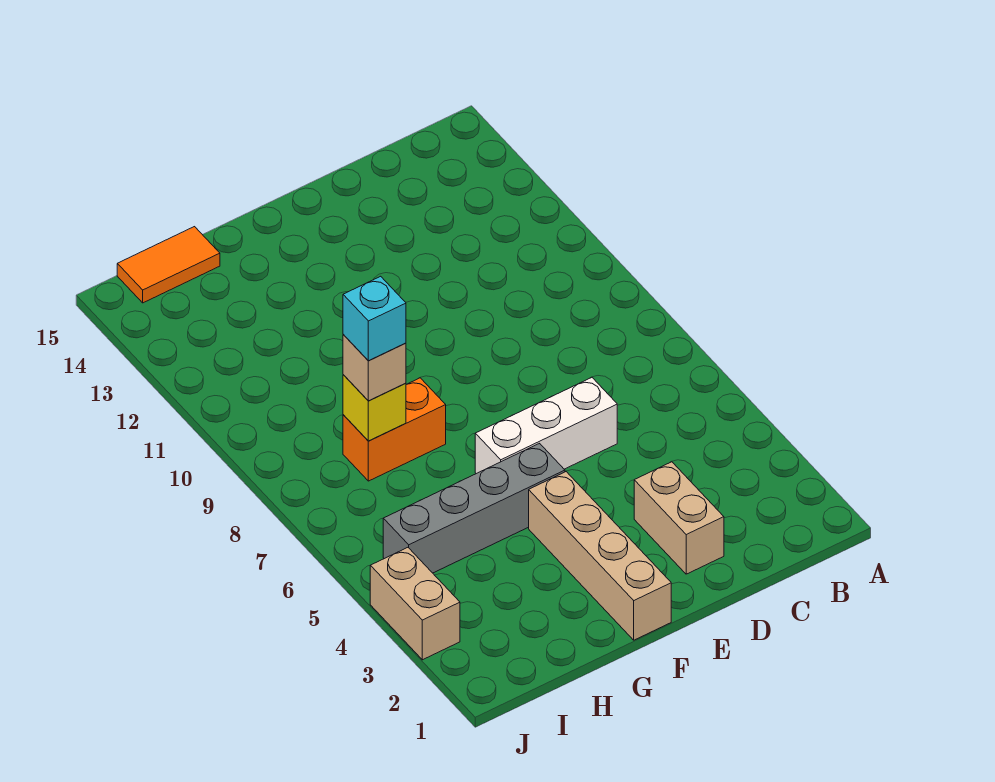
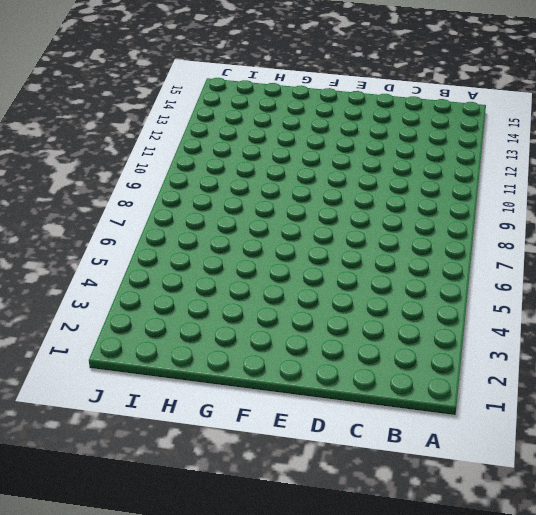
none -> tan brick D2:D3 level 1
none -> white brick D6:F6 level 1

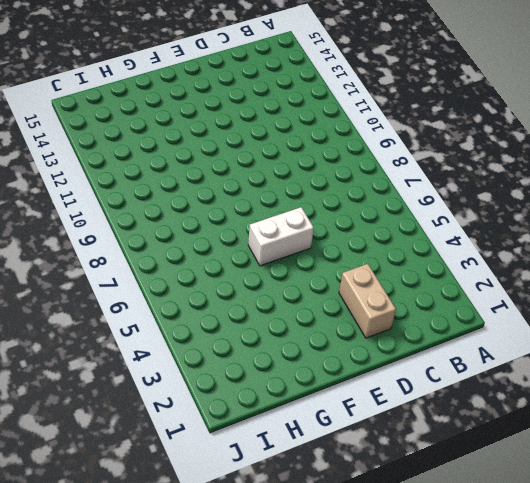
white brick E6:F6 level 1 -> white brick D6:F6 level 1
none -> tan brick F1:F4 level 1
none -> grey brick F5:I5 level 1

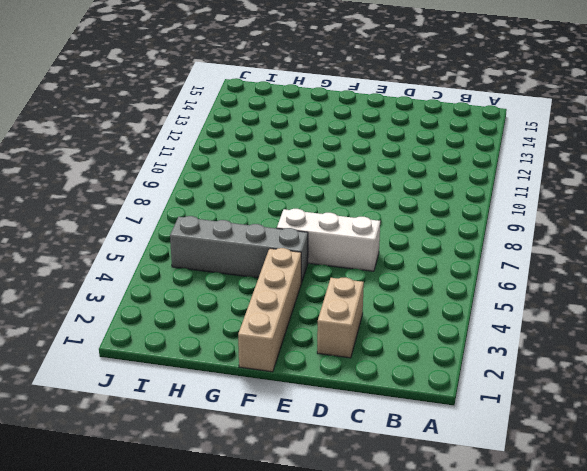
none -> orange brick G8:H8 level 1
none -> orange tile H15:I15 level 1

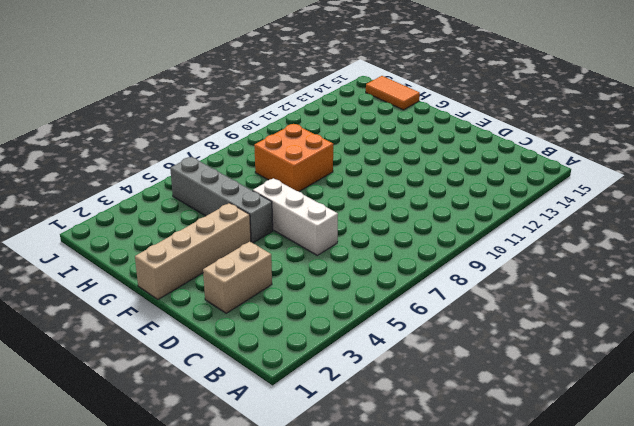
orange brick G8:H9 level 1 -> orange brick G8:H8 level 1
none -> tan brick J3:J4 level 1
none -> yellow brick H8 level 2

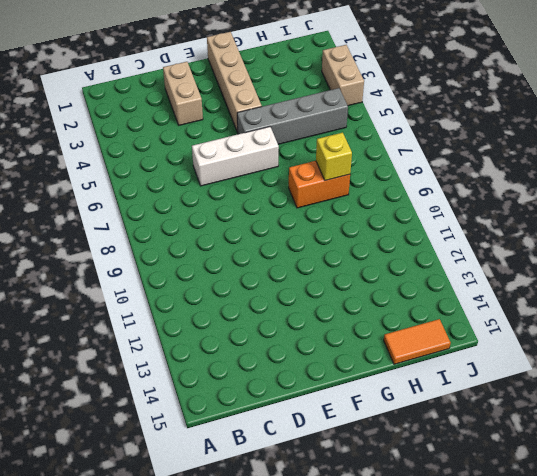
none -> tan brick H8 level 3
none -> cyan brick H8 level 4

